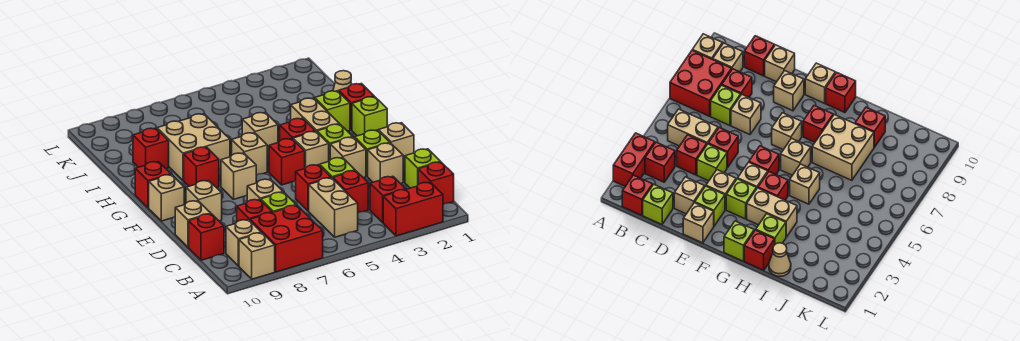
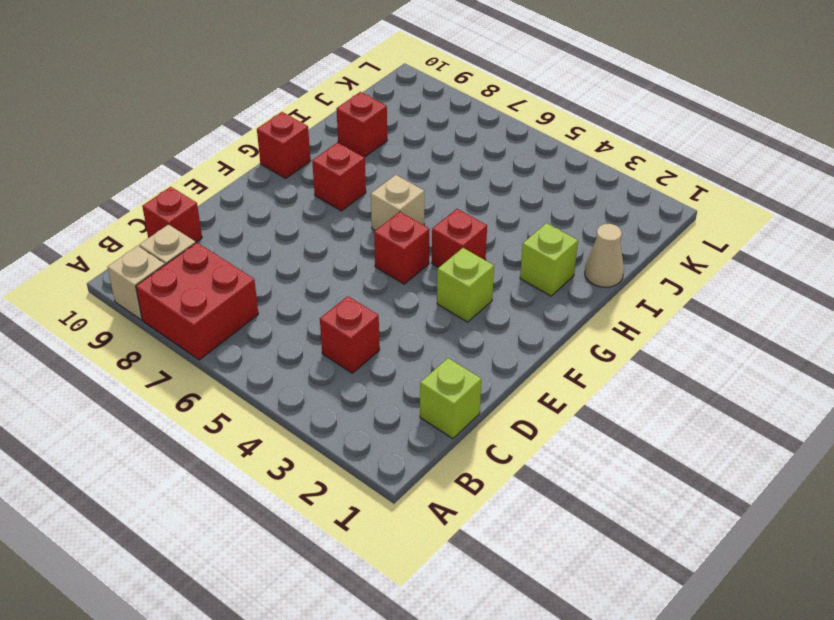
none -> red brick A2:A3 level 1
none -> red brick B1 level 1
none -> red brick B3 level 1
none -> tan brick B5:C5 level 1

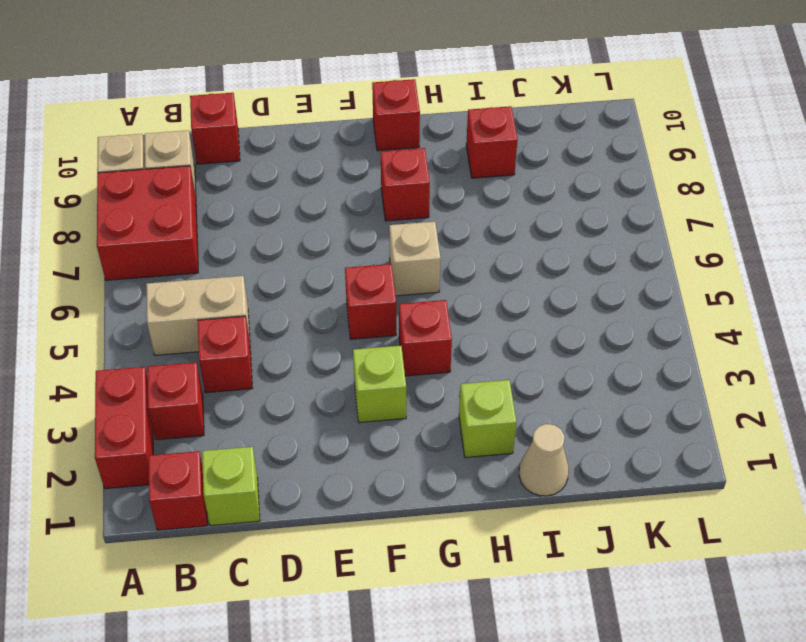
none -> lime brick C7 level 1
none -> red brick C8 level 1
none -> tan brick D2 level 1
none -> lime brick D4 level 1

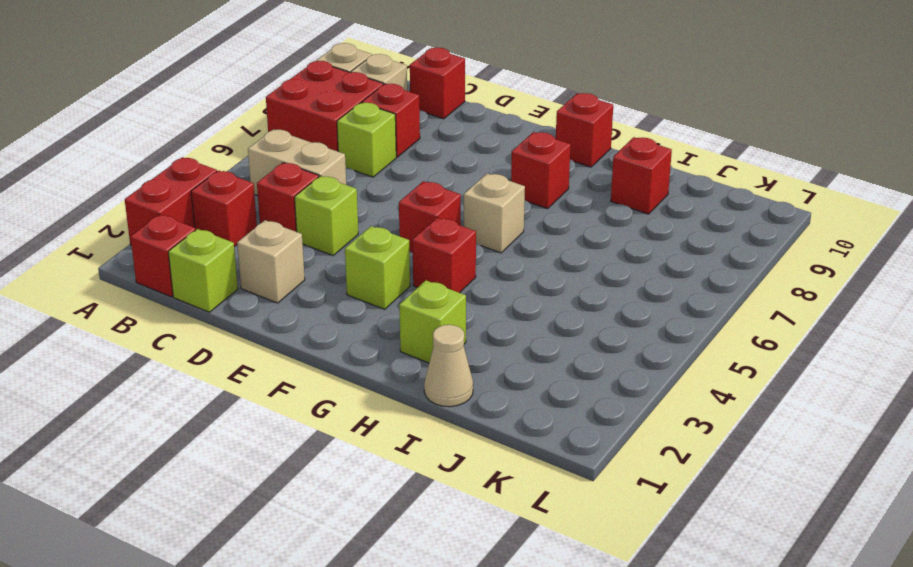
none -> red brick D5 level 1
none -> tan brick D7 level 1
none -> tan brick D10 level 1
none -> tan brick E1 level 1

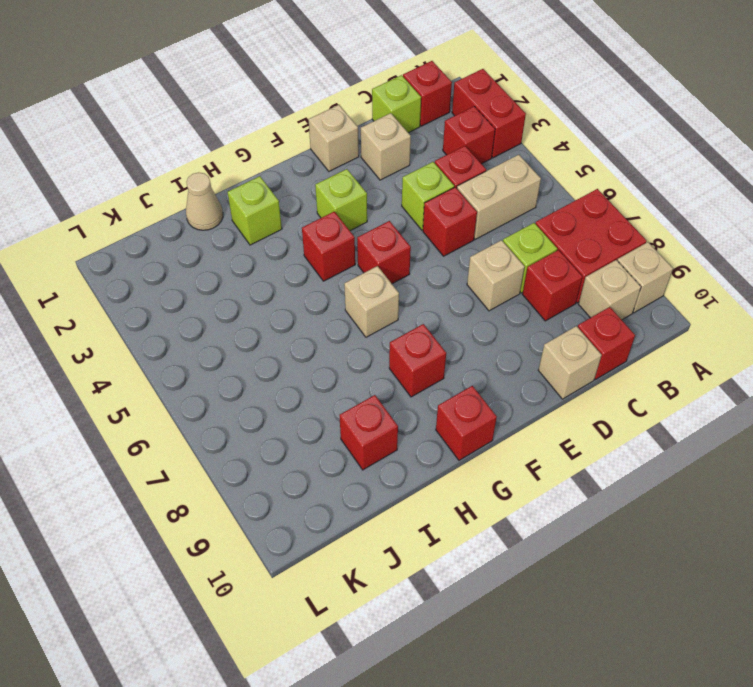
none -> lime brick E2 level 1
none -> tan brick E3 level 1
none -> tan brick E9 level 1
none -> tan brick F4 level 1

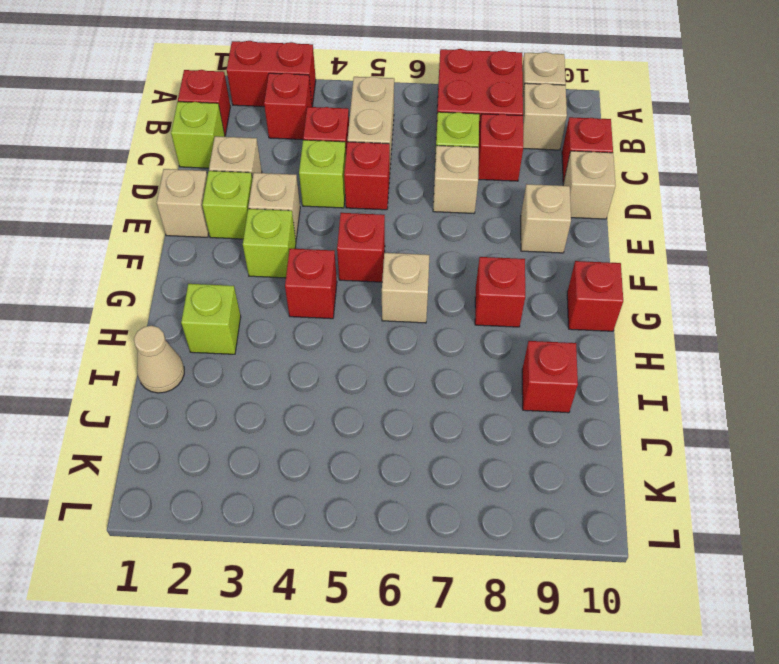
none -> tan brick F4 level 1
none -> tan brick F7 level 1
none -> tan brick F10 level 1
none -> lime brick G1 level 1

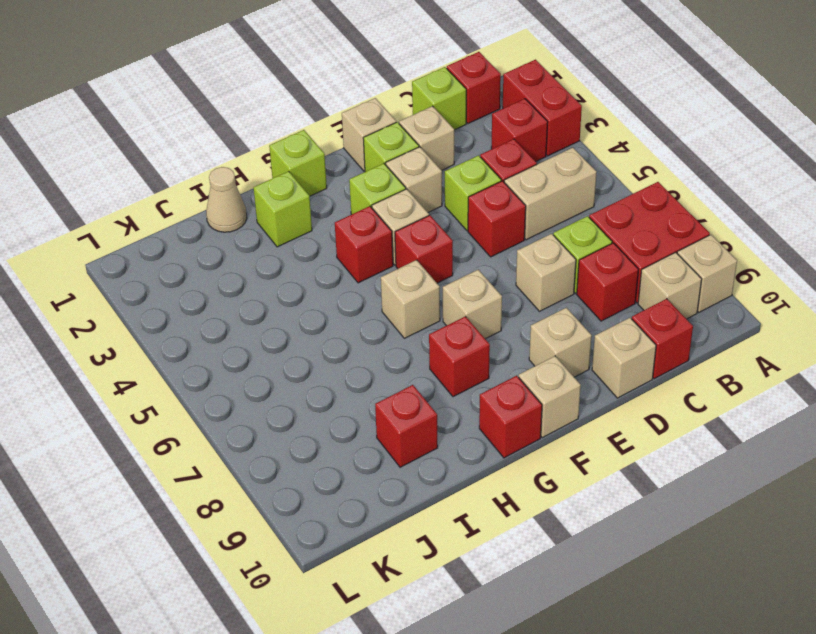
none -> tan brick G3:H3 level 1
none -> red brick H1 level 1
none -> tan brick H5 level 1
none -> tan brick H7:I8 level 1

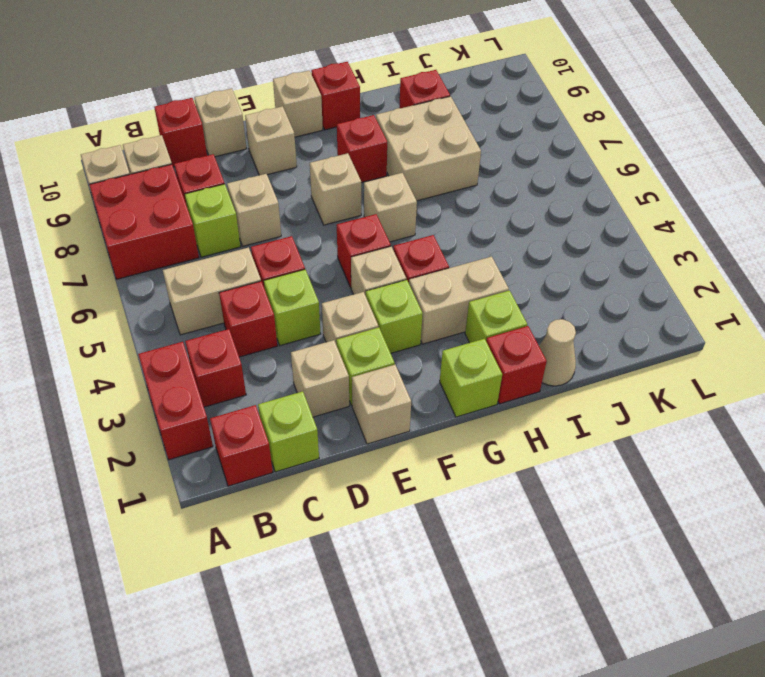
none -> tan brick H5 level 1

